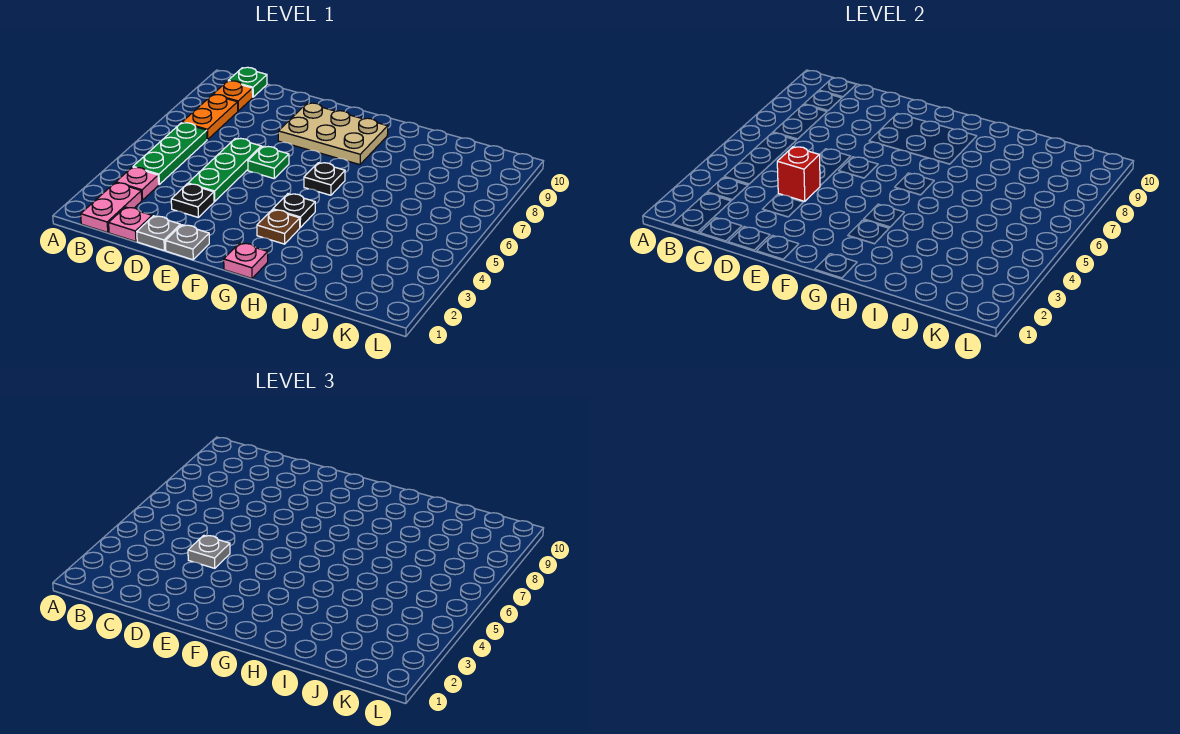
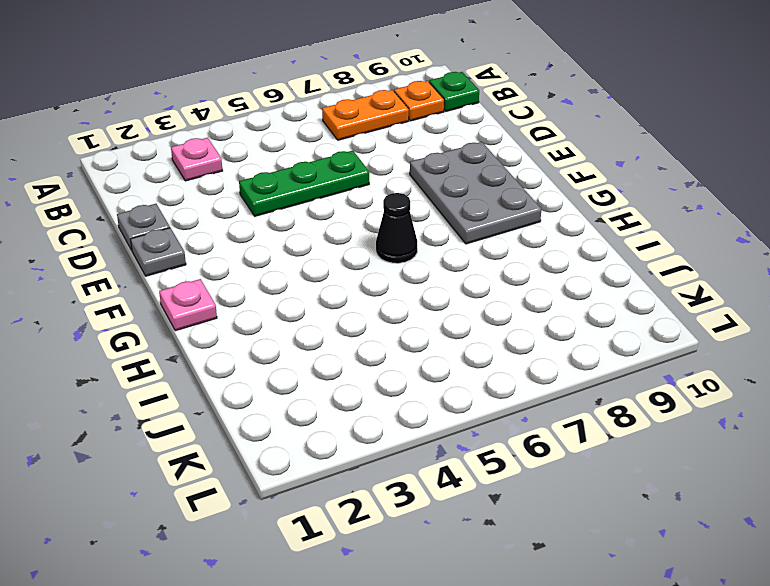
grey plate E8:G9 level 1 -> tan plate E8:G9 level 1
black cone G6 level 1 -> black plate G6 level 1
none -> pink plate B1:B2 level 1
none -> green plate B4:B6 level 1
none -> pink plate C1 level 1

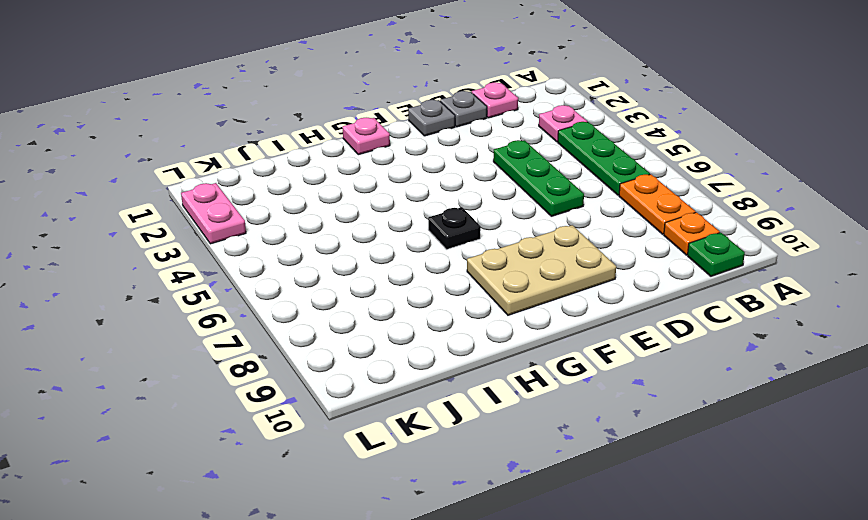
pink plate L2:L3 level 1 -> pink plate B1:B2 level 1
none -> black plate D3 level 1
none -> green plate E6 level 1
none -> brown plate G3 level 1

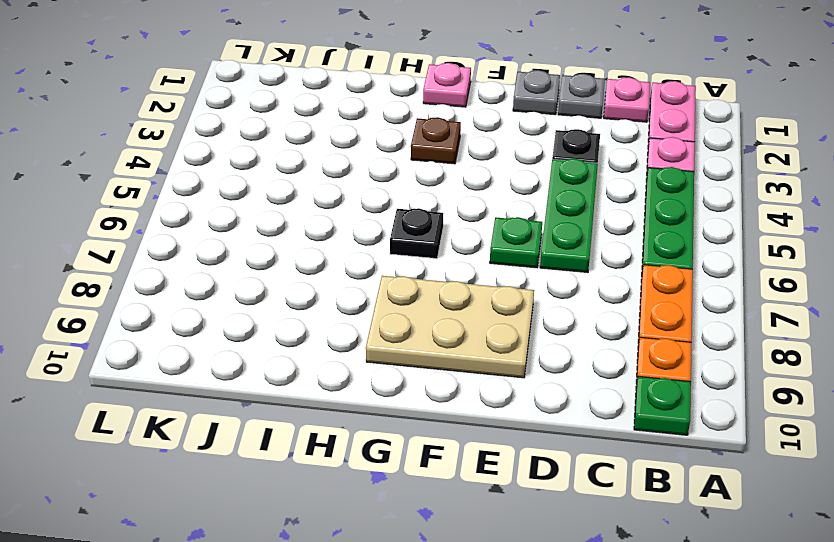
none -> black plate G4 level 1
none -> red brick D4 level 2
none -> grey plate D4 level 3

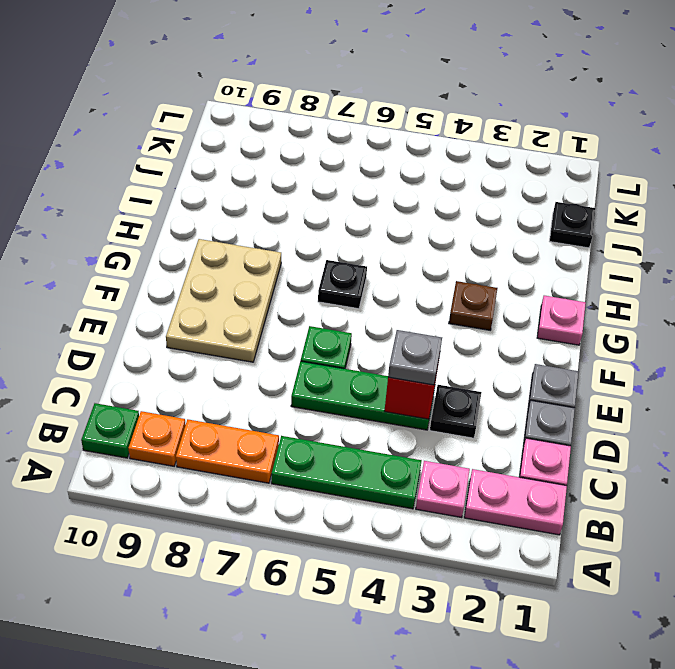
black plate J1 level 1 -> black plate G4 level 1

